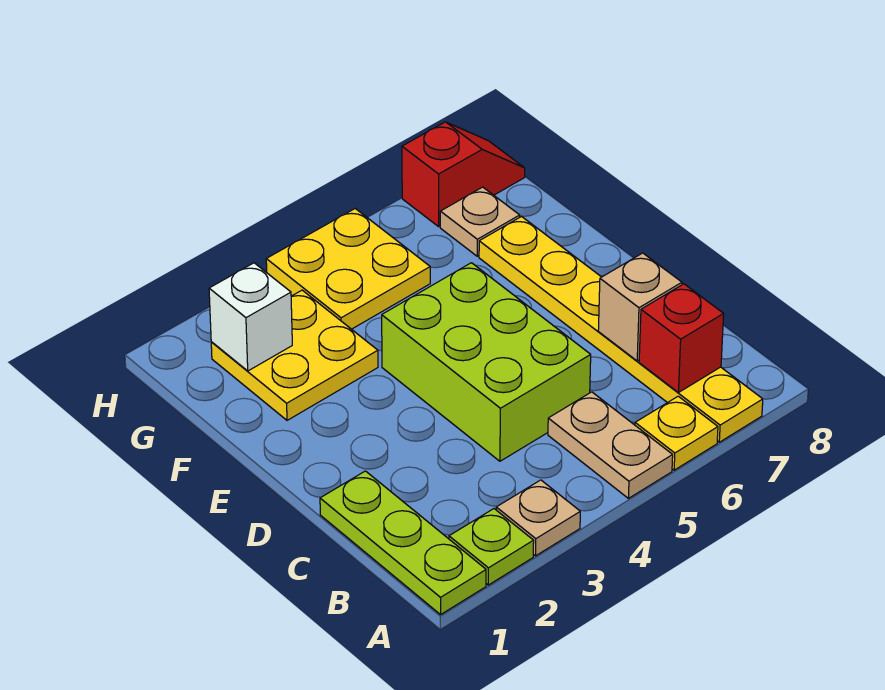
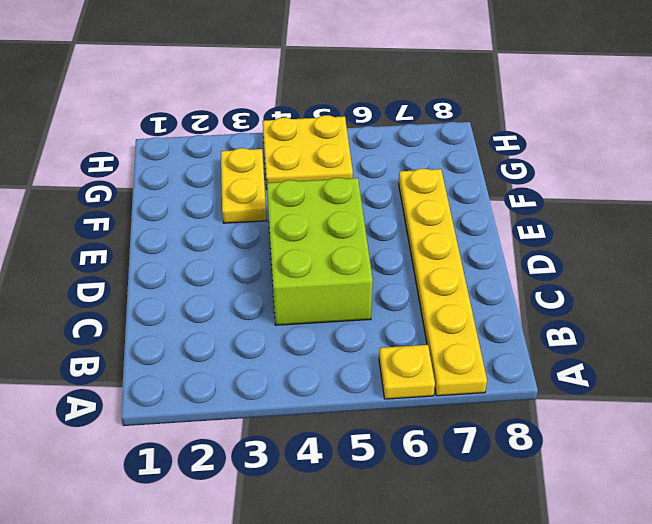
yellow plate F3:G3 level 1 -> yellow plate F2:G3 level 1
none -> lime plate A1:C1 level 1
none -> lime plate A2 level 1
none -> tan plate A3 level 1

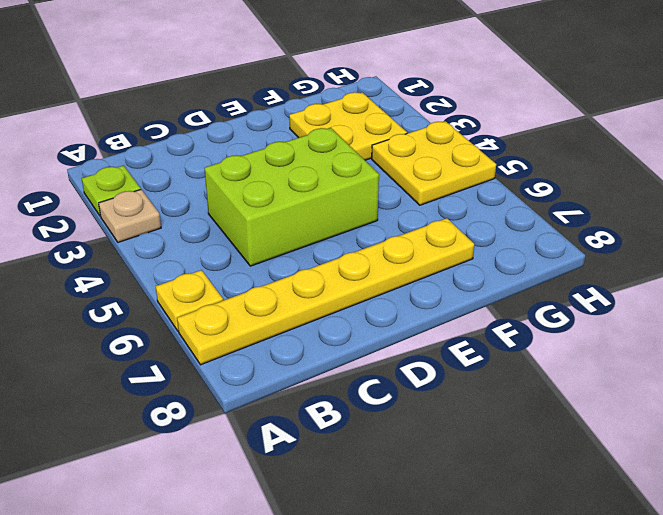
none -> lime plate A1:C1 level 1
none -> tan plate A5:B5 level 1
none -> tan plate G7 level 1

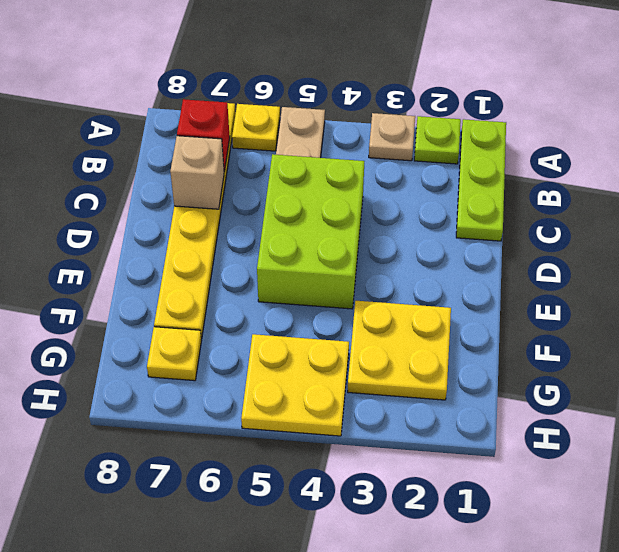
yellow plate G7 level 1 -> tan plate G7 level 1
none -> red slope H7:H8 level 1 top 7
none -> white brick G2 level 2

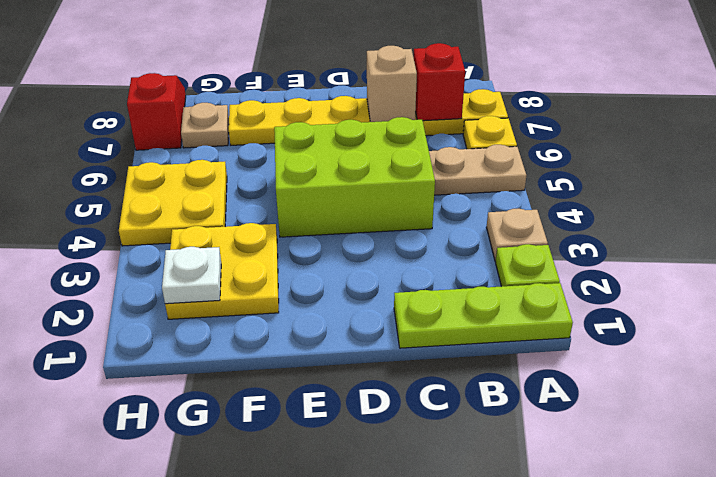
white plate G2 level 2 -> white brick G2 level 2

